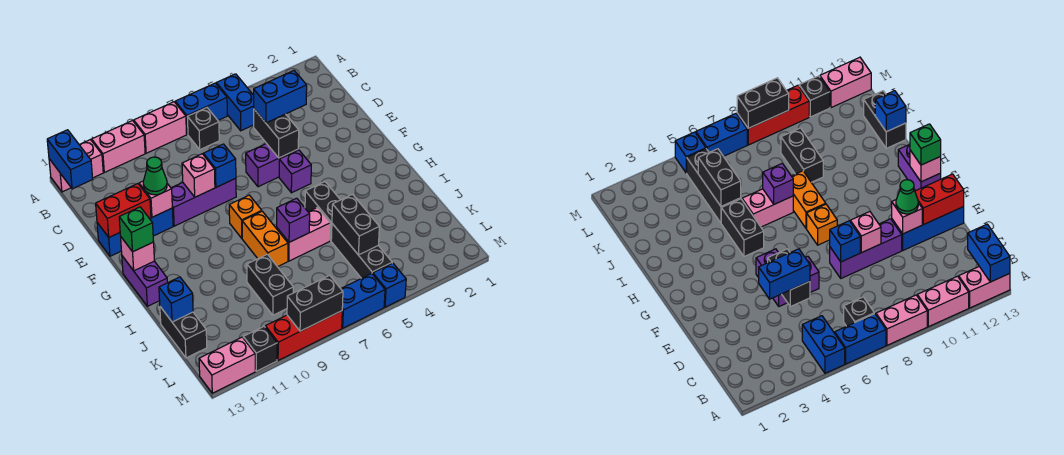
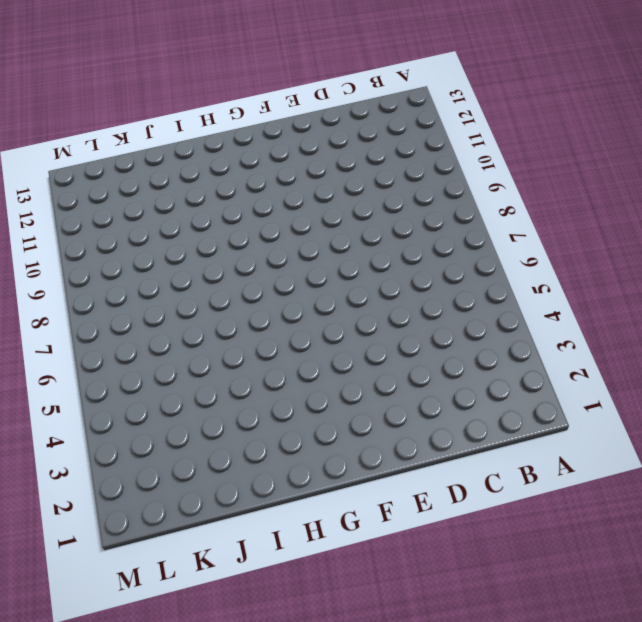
none -> blue brick A5:B5 level 1
none -> blue brick A6:A7 level 1
none -> pink brick A8:A9 level 1
none -> pink brick A10:A11 level 1

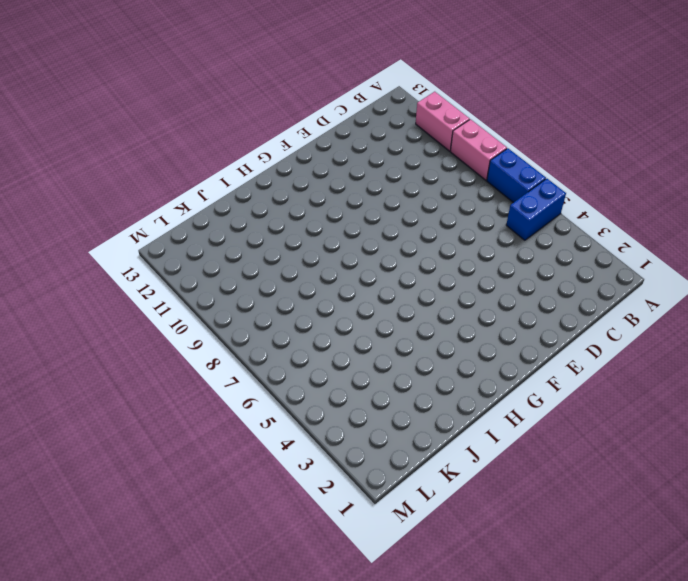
none -> pink brick A12:A13 level 1
none -> black brick B7 level 1
none -> purple brick E5:E6 level 1
none -> purple brick E8:E10 level 1

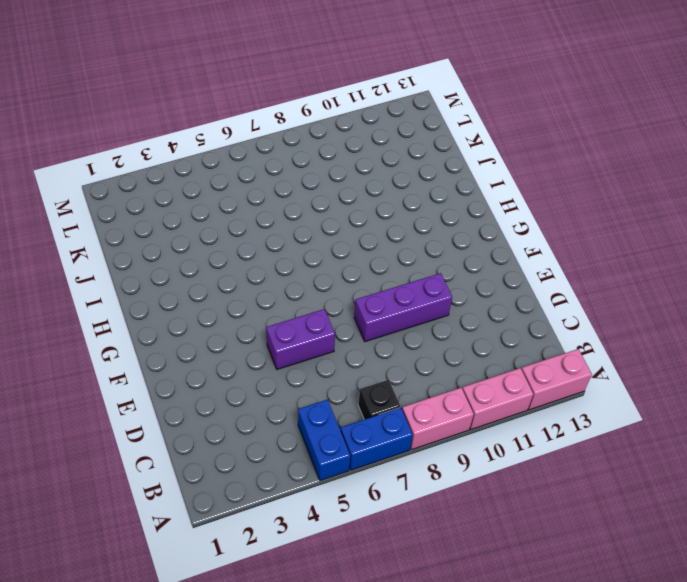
none -> blue brick E11:E13 level 1
none -> purple brick F5 level 1
none -> orange brick G8 level 1
none -> purple brick G13:H13 level 1

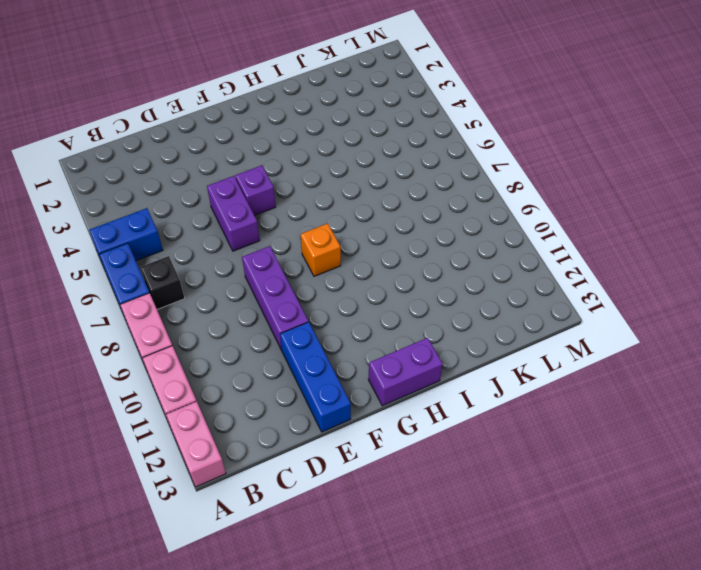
none -> black brick H5:I5 level 1
none -> orange brick H8:I8 level 1
none -> pink brick I6:I7 level 1
none -> black brick J5:L5 level 1

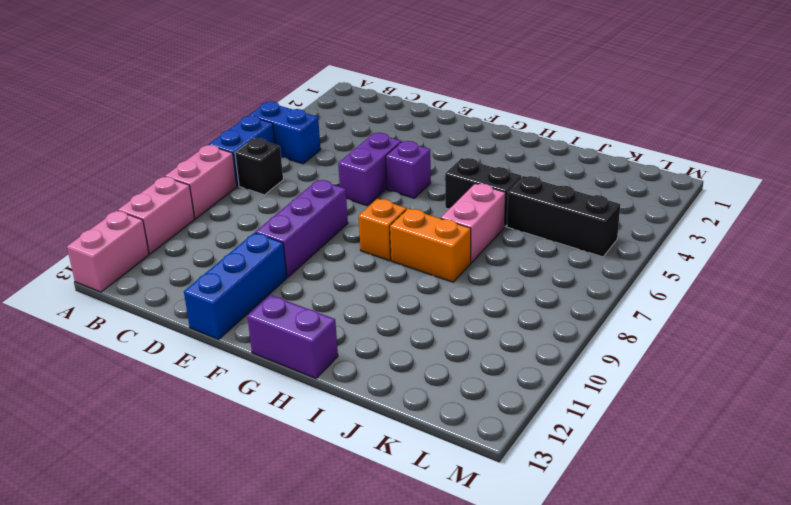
none -> black brick J9:K9 level 1
none -> black brick J13:K13 level 1
none -> blue brick M5 level 1
none -> blue brick M6:M7 level 1

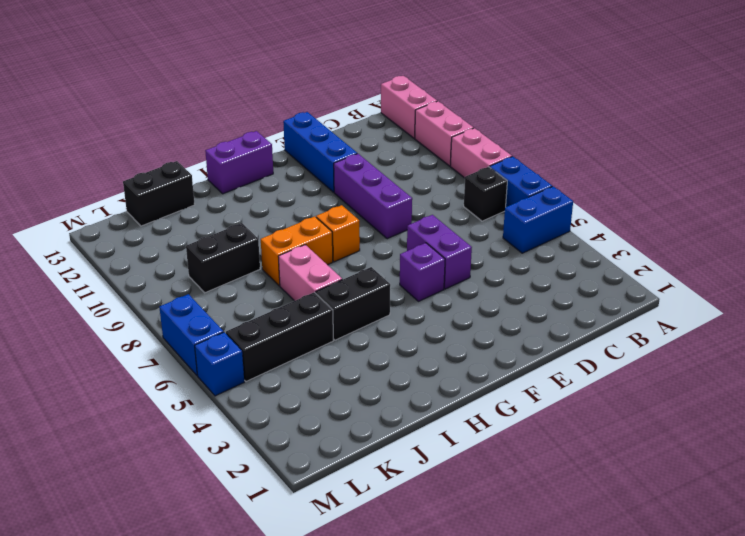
none -> red brick M8:M10 level 1
none -> black brick M11 level 1
none -> pink brick M12:M13 level 1
none -> blue brick A13:B13 level 2

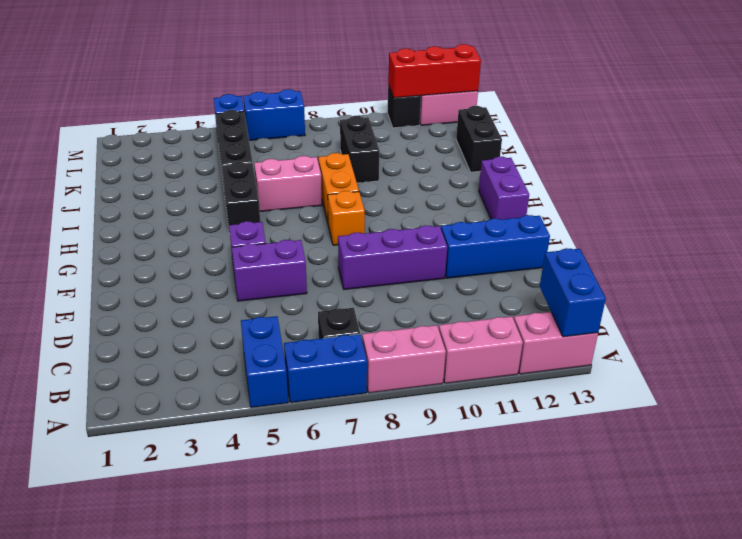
red brick M11:M13 level 2 -> red brick M8:M10 level 1
none -> black brick D5:E5 level 2
none -> blue brick E8 level 2
none -> pink brick E9 level 2
none -> pink brick E11 level 2

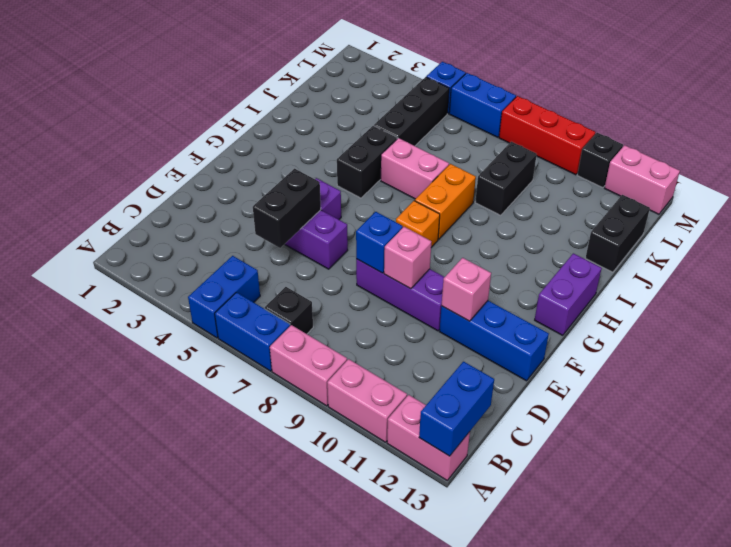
none -> red brick E12:E13 level 2
none -> pink brick G13 level 2
none -> purple brick I7 level 2
none -> black brick J5:K5 level 2

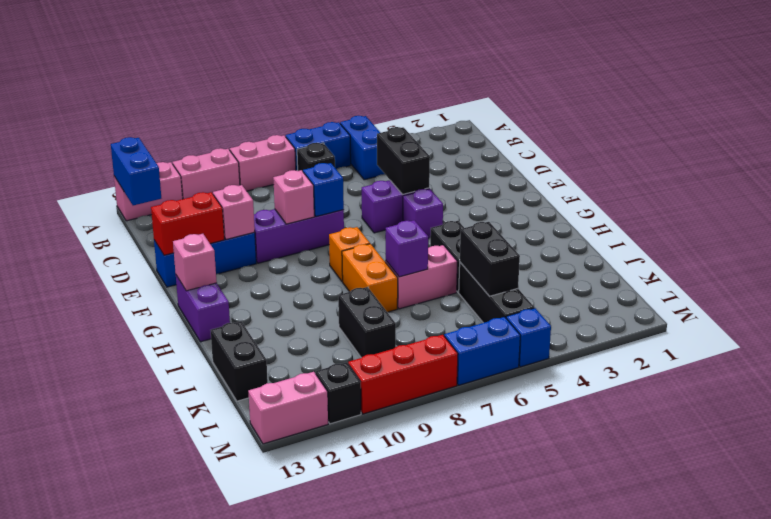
none -> blue brick J13 level 2
none -> black brick M8:M9 level 2
none -> blue brick D4:D5 level 3
none -> green cone E11 level 3

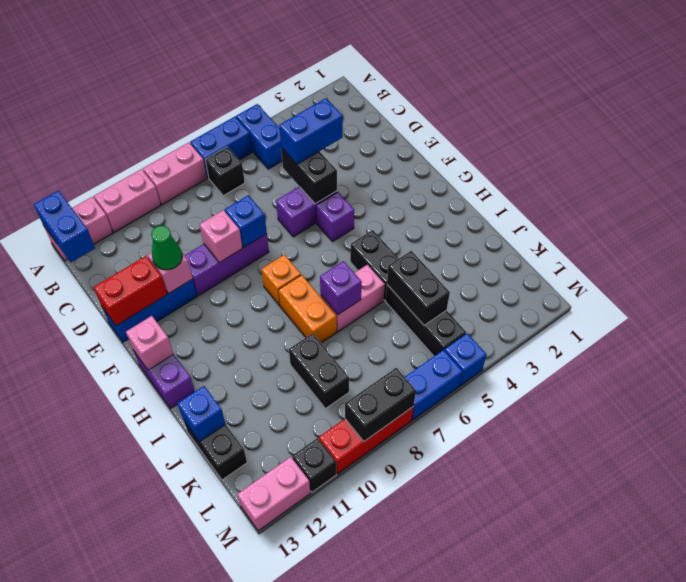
none -> green brick G13 level 3

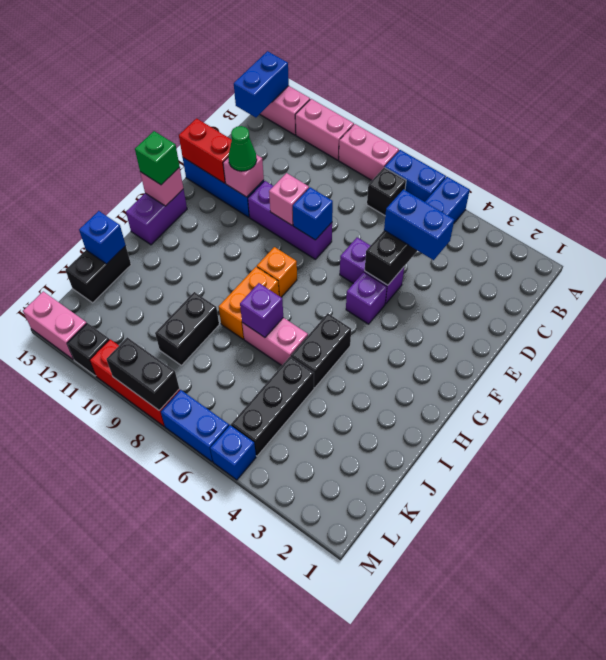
none -> black brick J5:K5 level 2

